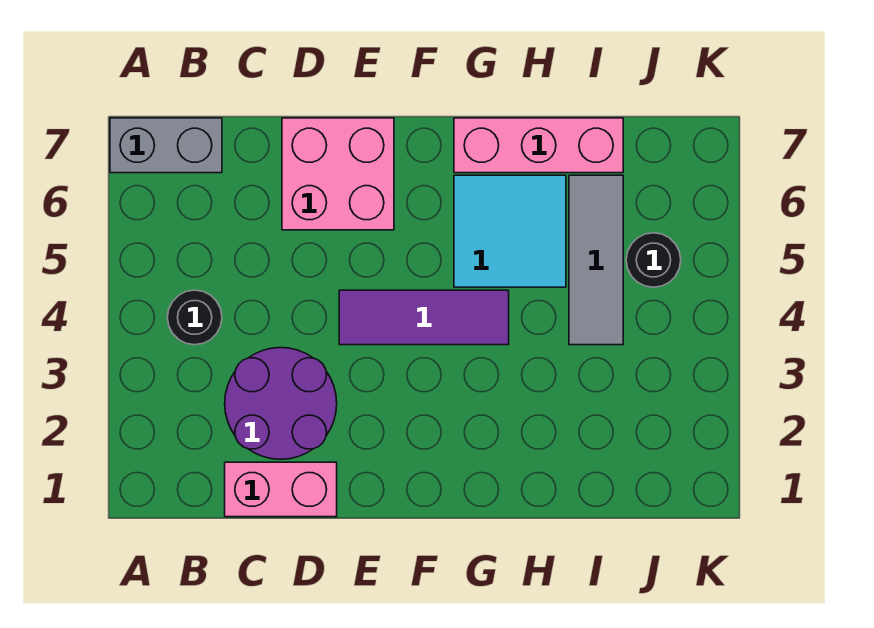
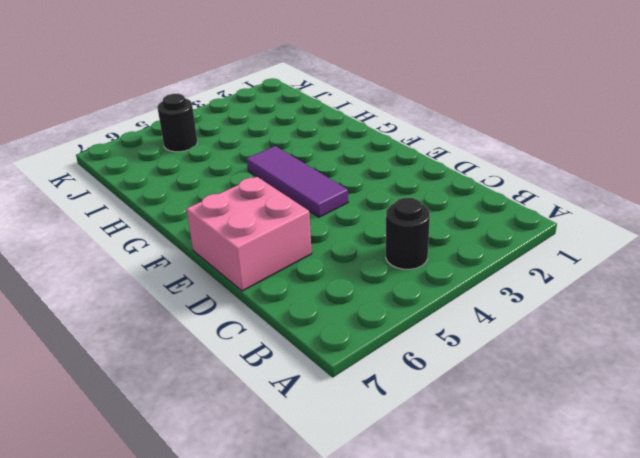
none -> grey brick A7:B7 level 1
none -> pink brick C1:D1 level 1

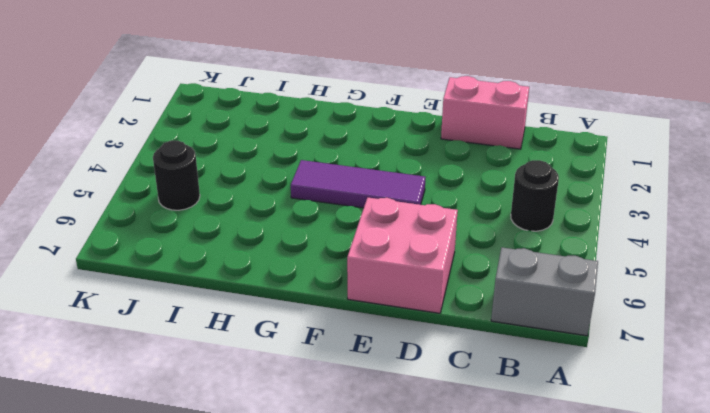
none -> purple round brick C2:D3 level 1
none -> cyan tile G5:H6 level 1

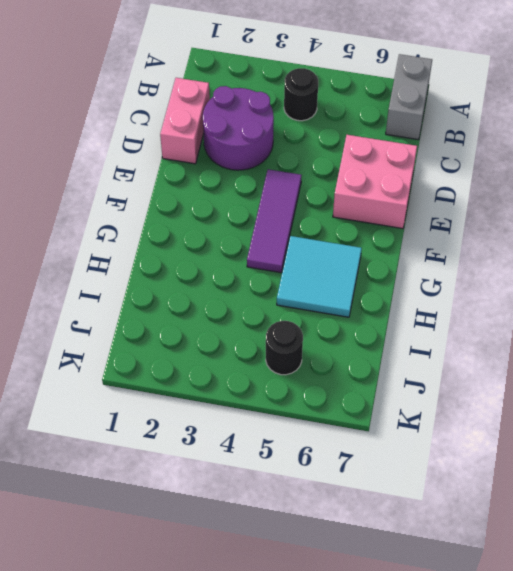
none -> pink brick G7:I7 level 1
none -> grey tile I4:I6 level 1

